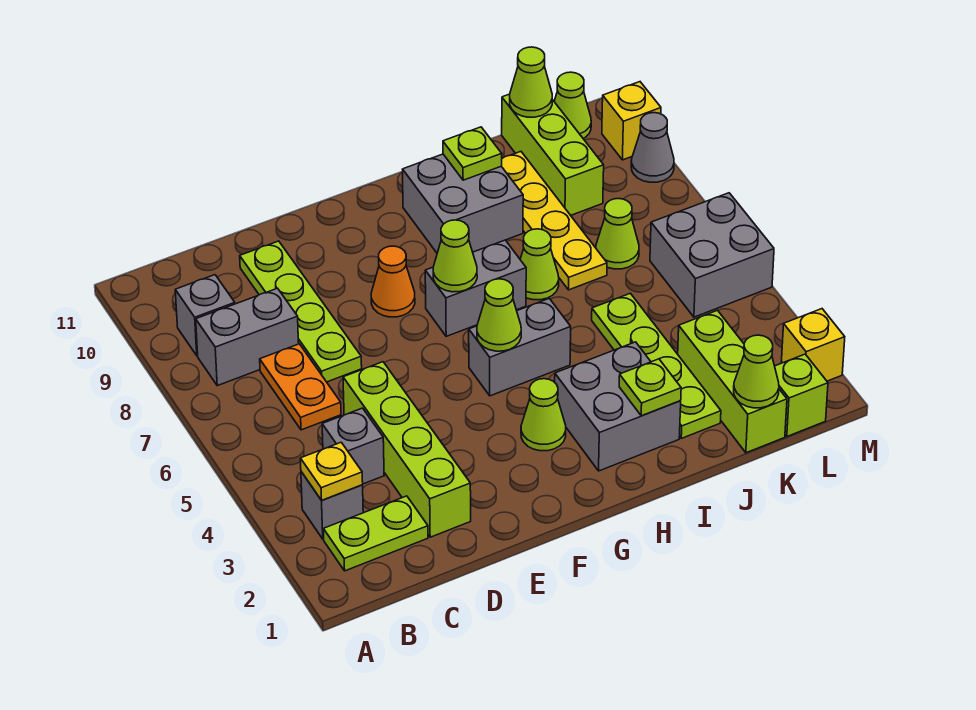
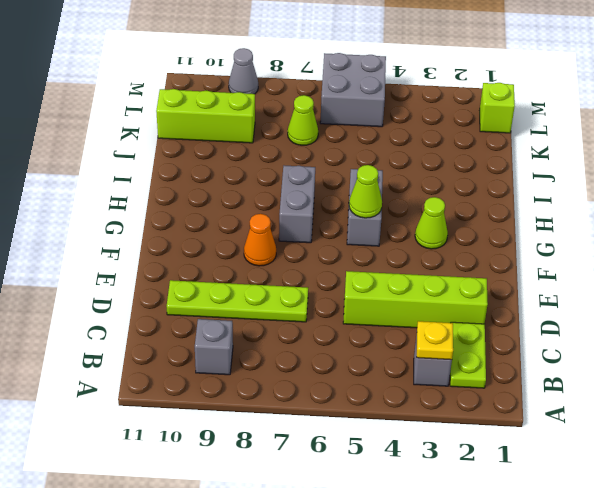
none -> grey brick B8:C8 level 1
none -> grey brick C4 level 1
none -> orange plate C6:C7 level 1
none -> grey brick H2:I3 level 1

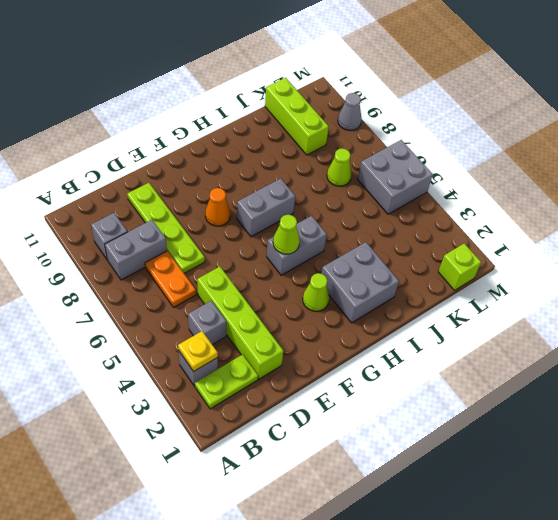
none -> grey brick H9:I10 level 1
none -> lime cone I7 level 1
none -> lime plate J2:J5 level 1
none -> yellow plate J7:J10 level 1

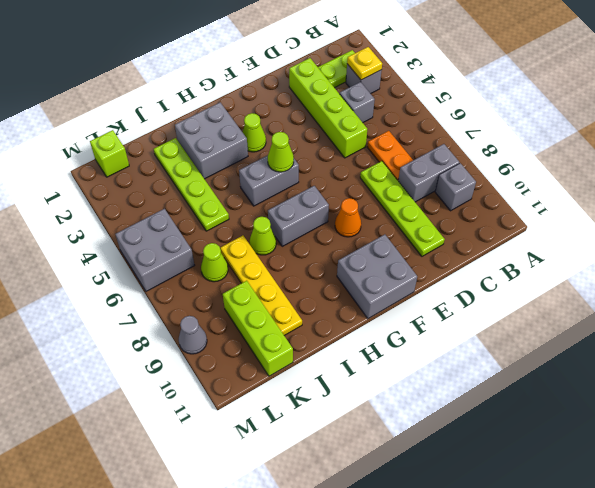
grey brick F10:G11 level 1 -> grey brick H9:I10 level 1
none -> lime brick K1:K3 level 1
none -> lime cone L11 level 1
none -> yellow brick M2 level 1
none -> yellow brick M10 level 1

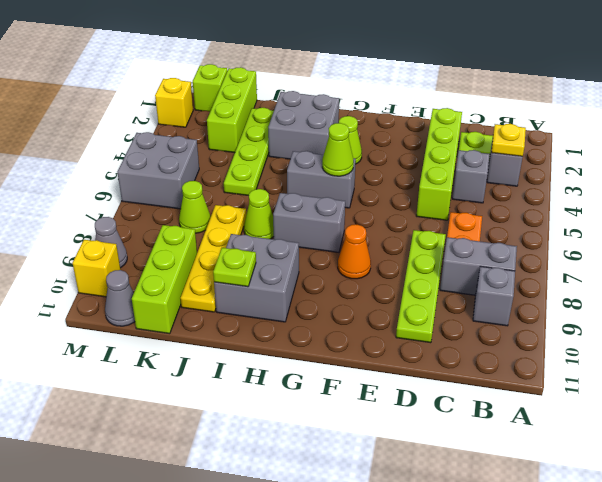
grey cone L11 level 1 -> lime cone L11 level 1
none -> lime cone G7 level 2
none -> lime plate I2 level 2
none -> lime cone K1 level 2
none -> lime cone K11 level 2

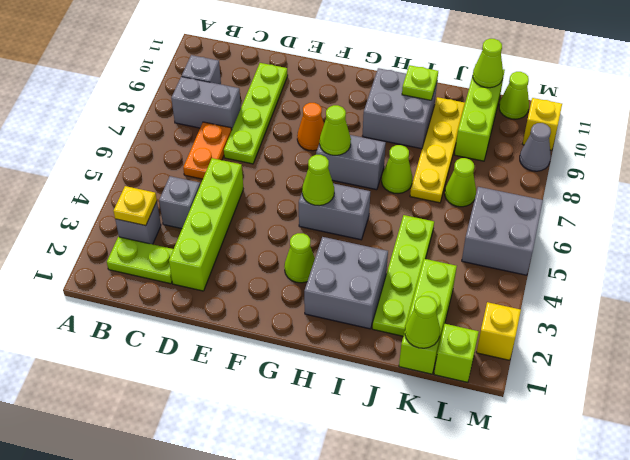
none -> lime plate I2 level 2

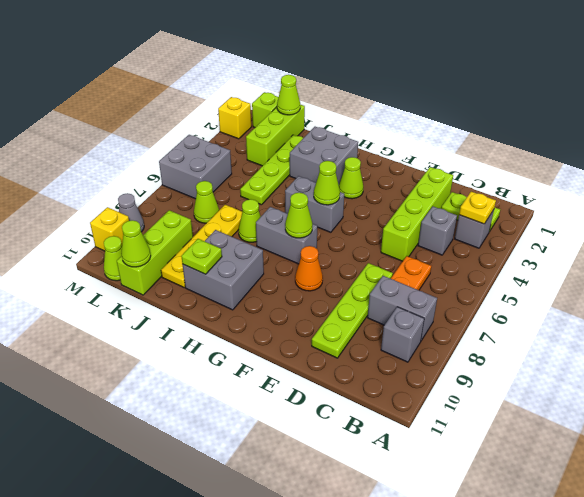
none -> lime plate I2 level 2

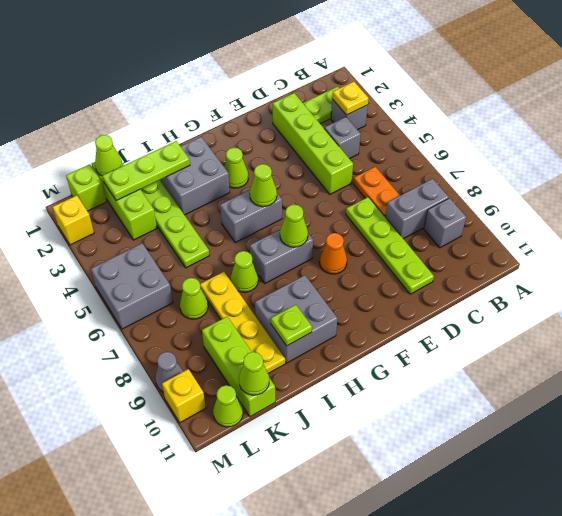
lime plate I2:K2 level 2 -> lime plate I2 level 2

